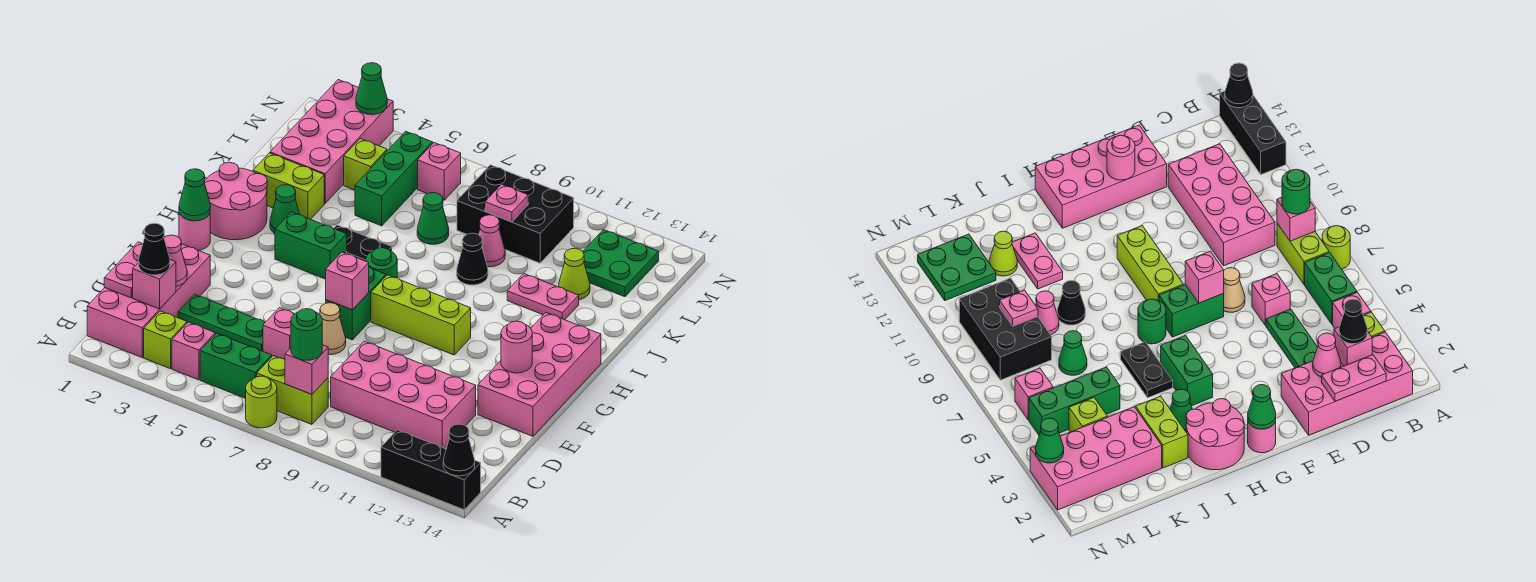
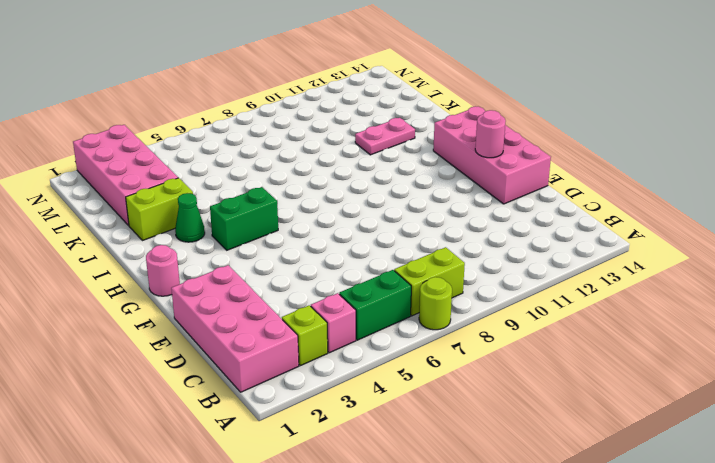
none -> black brick A12:A14 level 1
none -> pink brick C9:D12 level 1
none -> green plate D3:D5 level 1
none -> pink brick D6 level 1

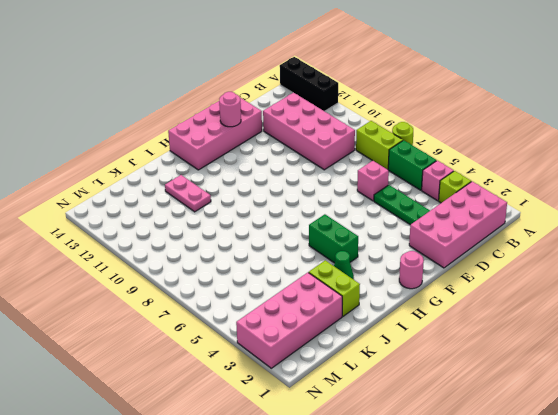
none -> tan cone E7 level 1
none -> green brick F7:G7 level 1
none -> lime brick G8:G10 level 1
none -> pink round brick H1:I2 level 1

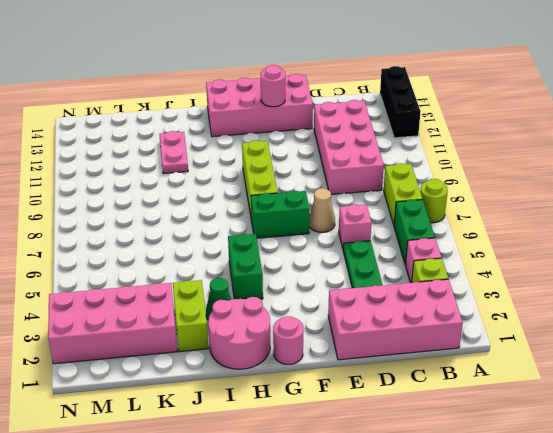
none -> green round brick H7 level 1
none -> black plate I5:I6 level 1
none -> black cone J9 level 1
none -> green brick K5:M5 level 1

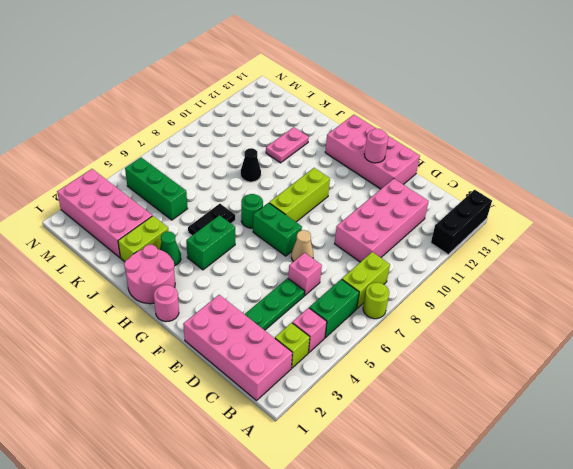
none -> green cone K7 level 1
none -> pink cone K9 level 1
none -> lime cone K12 level 1
none -> lime brick L4 level 1

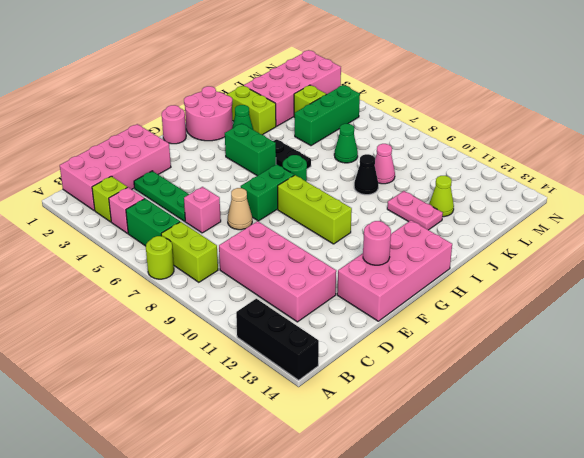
none -> black brick L8:M10 level 1
none -> green plate L12:M13 level 1
none -> pink brick M6 level 1
none -> black cone A14 level 2

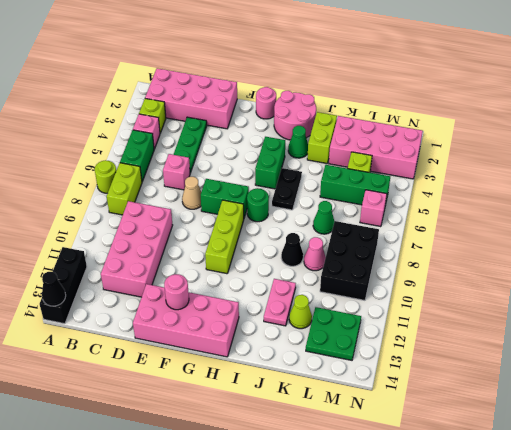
none -> pink brick B8 level 2
none -> pink plate C1:D1 level 2
none -> pink brick C2 level 2
none -> pink cone D2 level 2

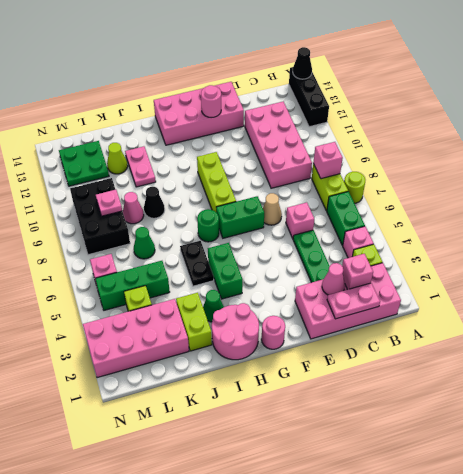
none -> pink brick F7 level 2
none -> green cone G1 level 2
none -> green cone N3 level 2
none -> green round brick B8 level 3

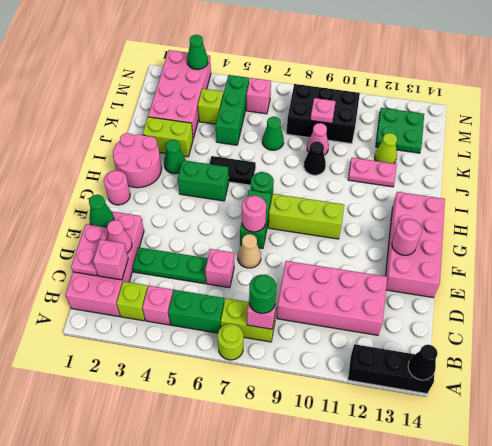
green cone E1 level 2 -> green cone G1 level 2
pink round brick F7 level 2 -> pink brick F7 level 2
none -> black cone C2 level 3

